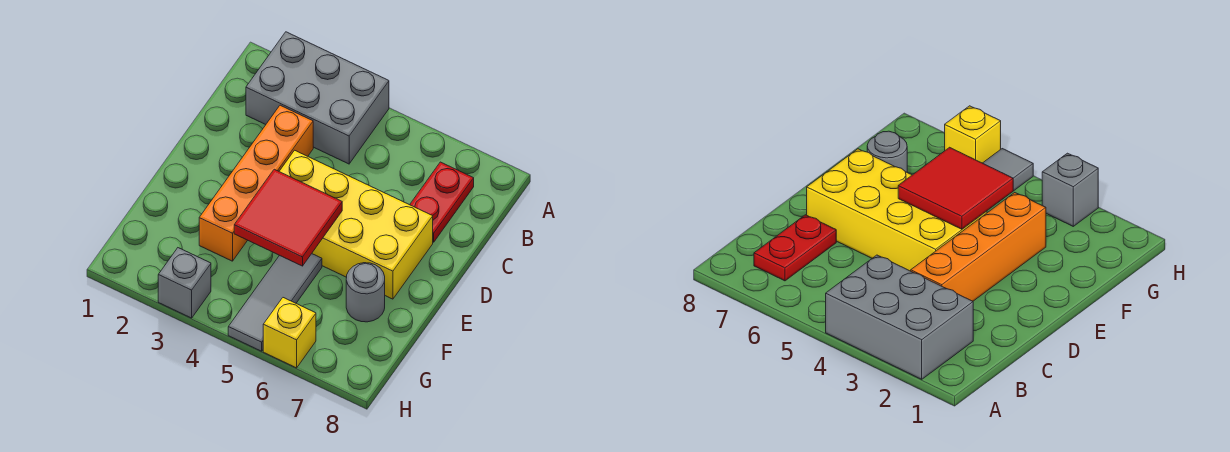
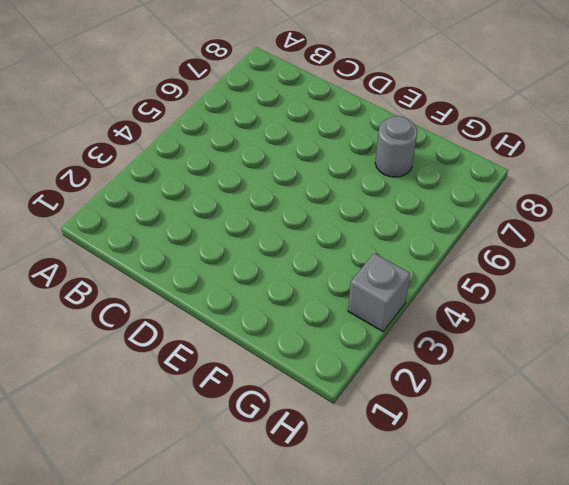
none -> grey brick A2:B4 level 1
none -> red plate B7:C7 level 1

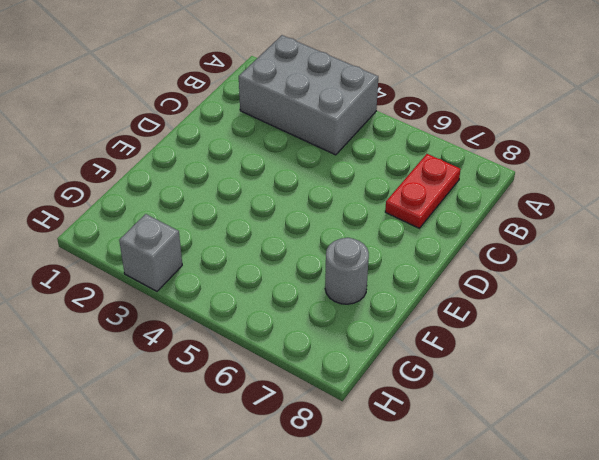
none -> orange brick C3:F3 level 1
none -> yellow brick D4:E7 level 1

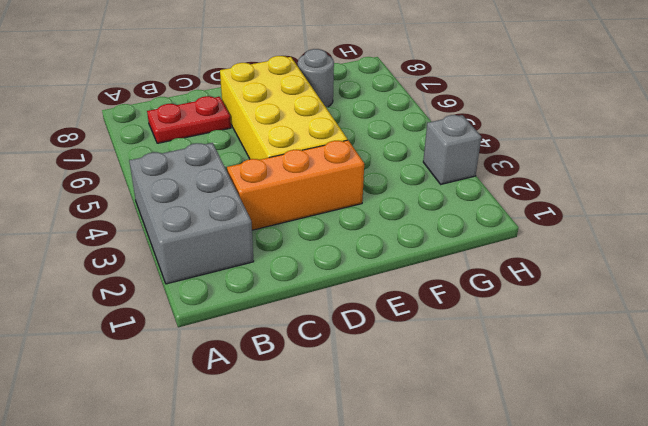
orange brick C3:E3 level 1 -> orange brick C3:F3 level 1
none -> grey tile F5:H5 level 1
none -> yellow brick H6 level 1

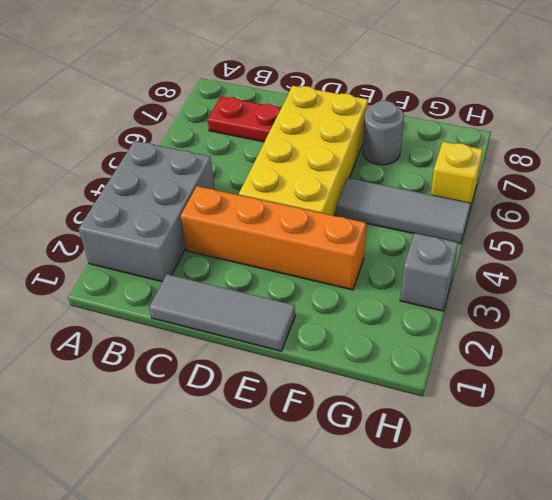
grey tile C1:E1 level 1 -> none
none -> red tile E4:F5 level 2

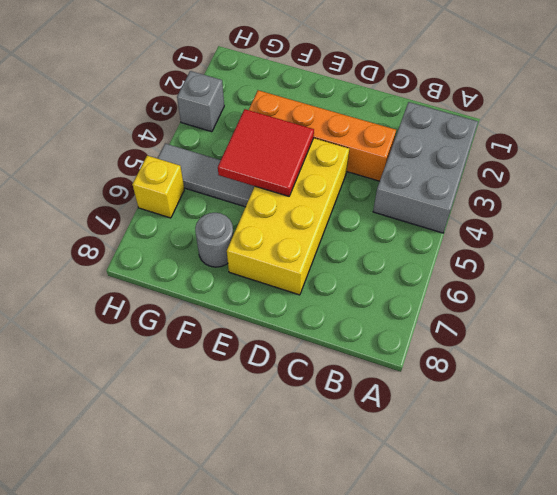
none -> red plate B7:C7 level 1

